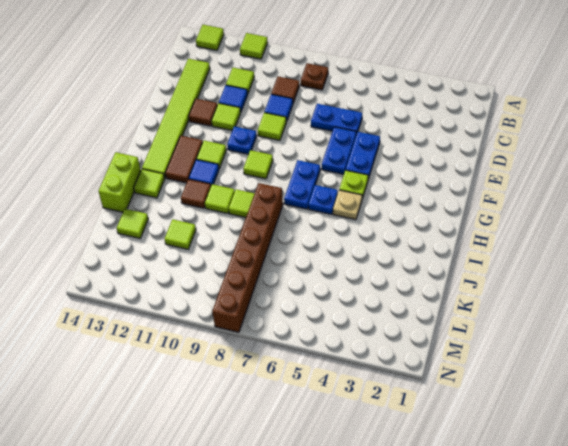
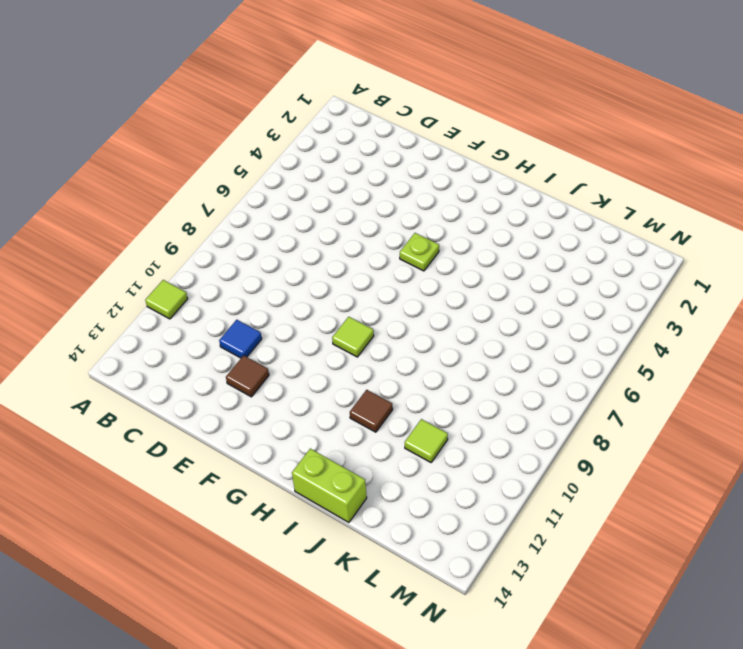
none -> lime tile A13 level 1
none -> brown plate B8 level 1
none -> brown tile C9 level 1
none -> lime tile C11 level 1

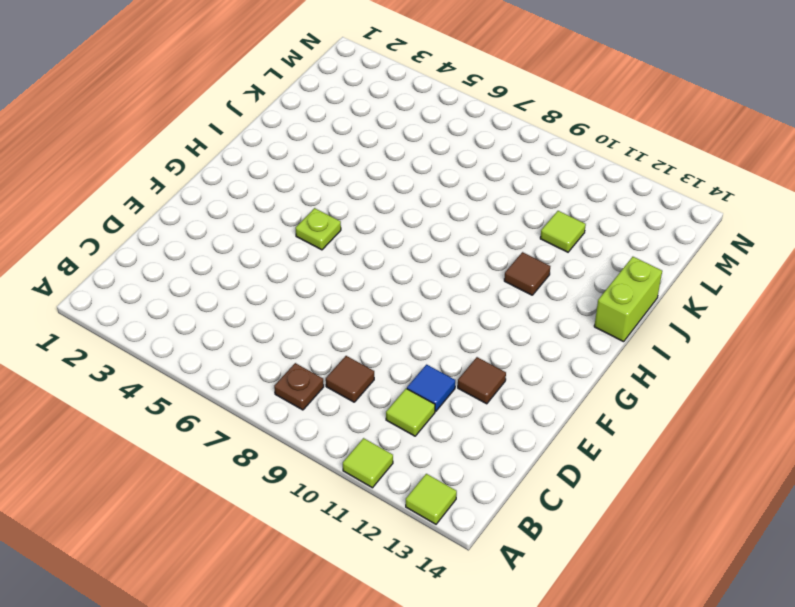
none -> lime tile C13:H13 level 1
none -> blue plate D6:D7 level 1
none -> blue tile D9 level 1
none -> blue plate E5:F5 level 1

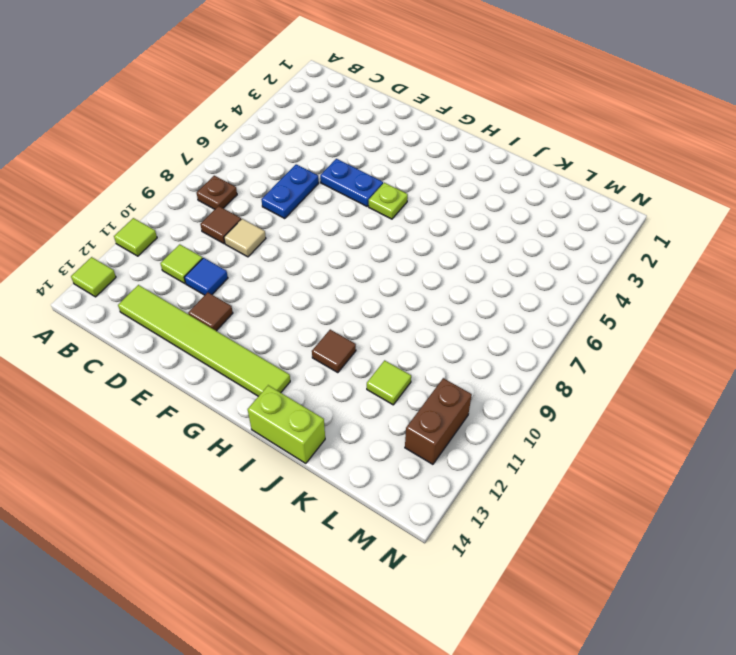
tan tile D9 level 1 -> blue tile D9 level 1
brown brick M11:M12 level 1 -> none
none -> blue plate E6:F6 level 1
none -> lime tile E9 level 1
none -> lime tile E11 level 1
none -> blue plate F10 level 1

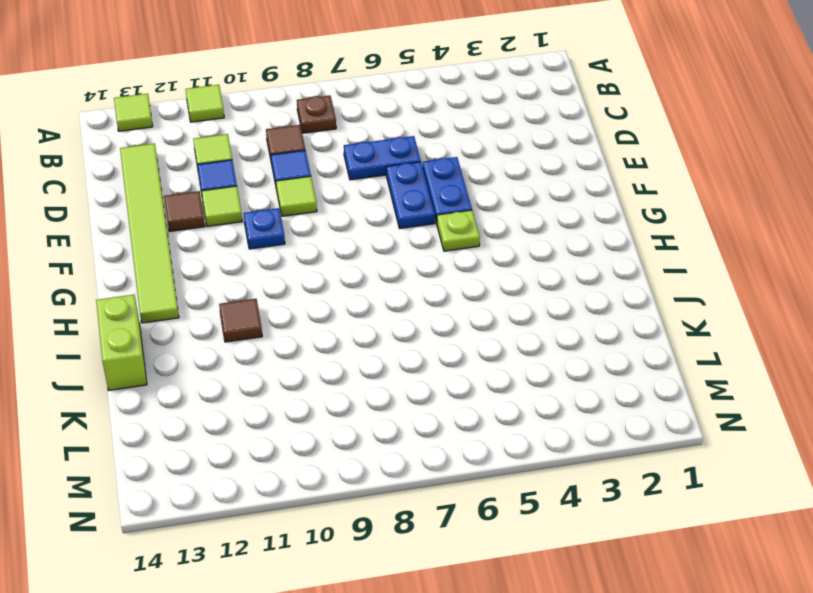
none -> blue plate G7:H7 level 1
none -> lime tile G9 level 1
none -> lime tile G11 level 1
none -> brown tile G12:H12 level 1

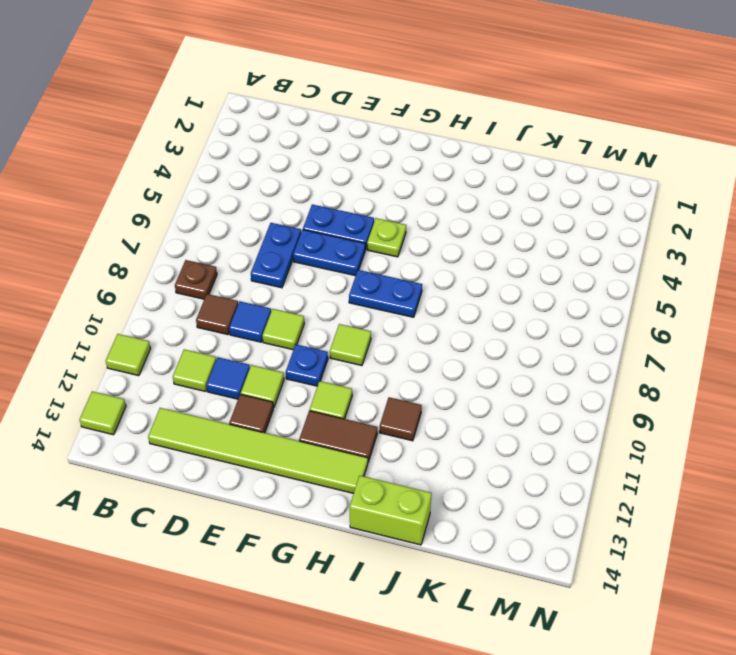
none -> tan plate H5 level 1
none -> blue plate H6 level 1
none -> blue tile H11 level 1
none -> brown brick I8:N8 level 1

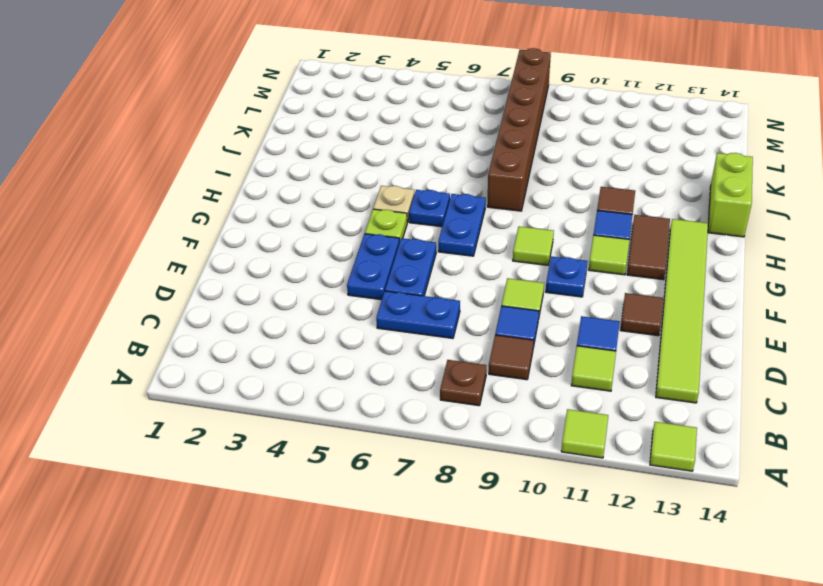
none -> lime tile E11 level 1
none -> lime tile I9 level 1
none -> lime tile I10 level 1
none -> lime tile I13 level 1

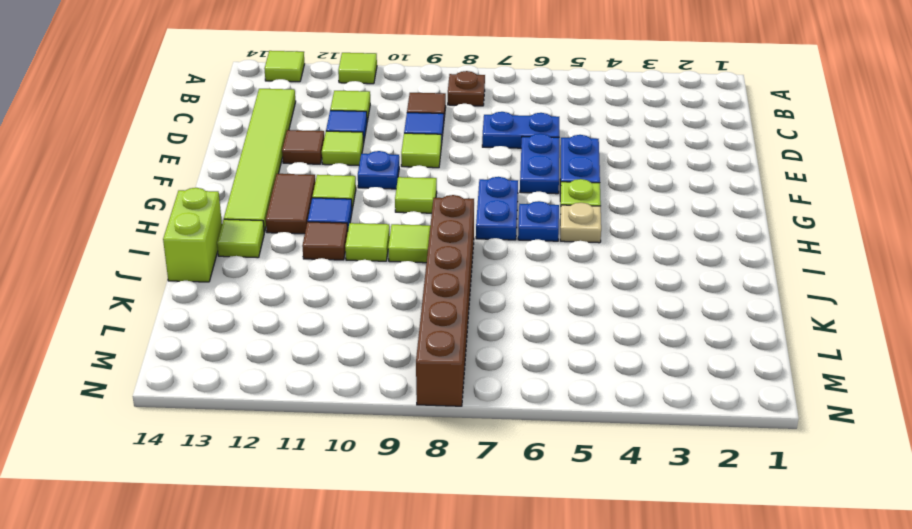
none -> lime tile K11 level 1
none -> lime tile K13 level 1

